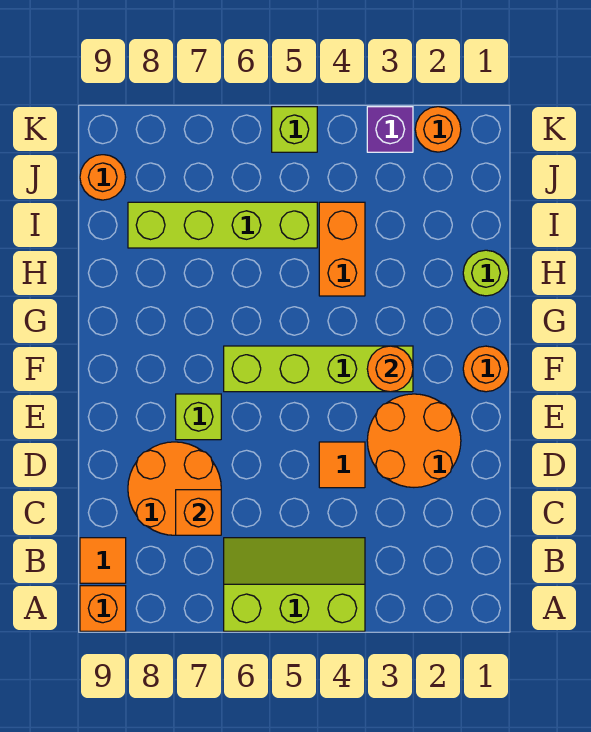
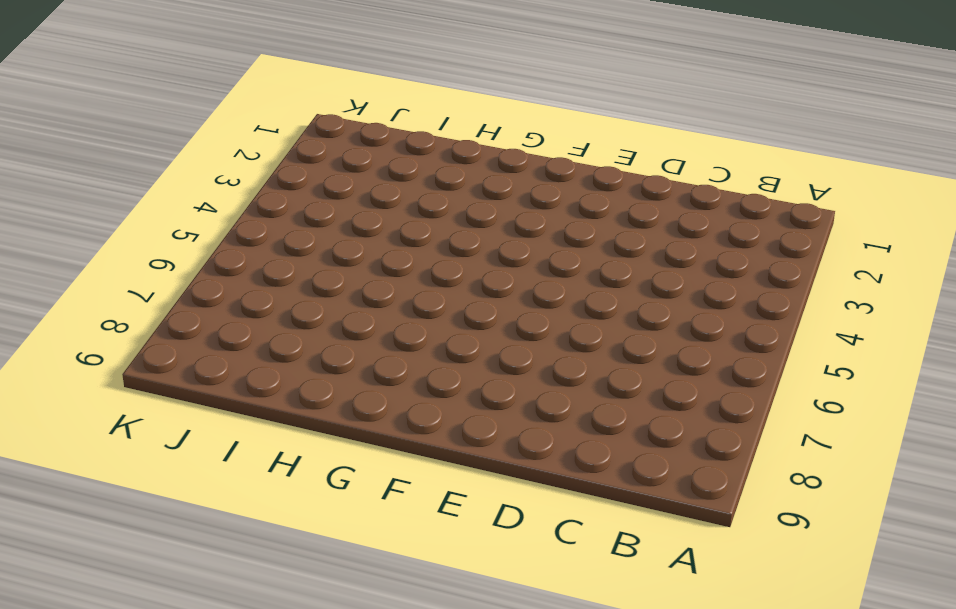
none -> lime slope A4:B6 level 1 top A
none -> orange brick A9 level 1
none -> orange tile B9 level 1

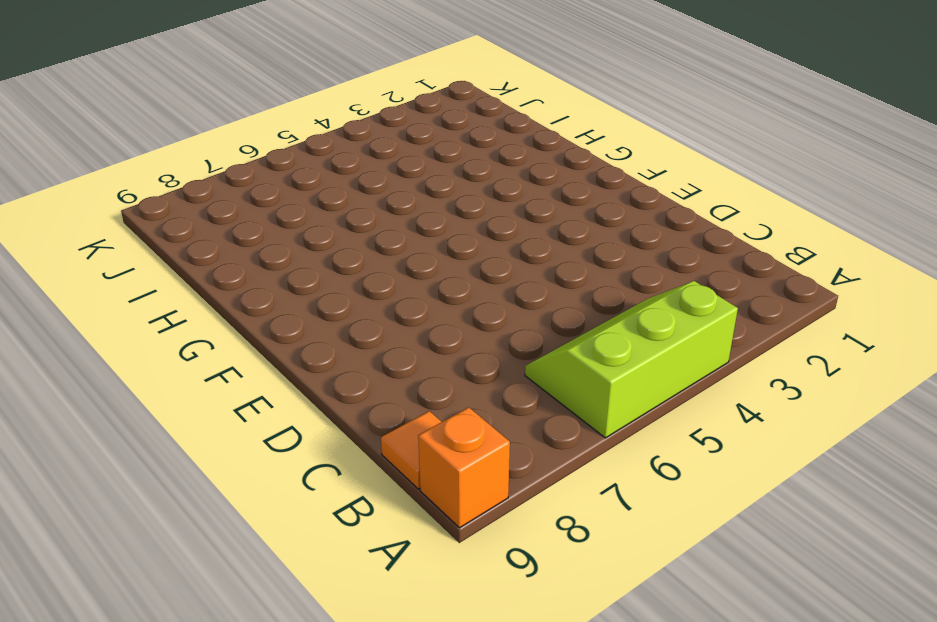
none -> orange round brick C7:D8 level 1
none -> orange round brick D2:E3 level 1
none -> orange tile D4 level 1

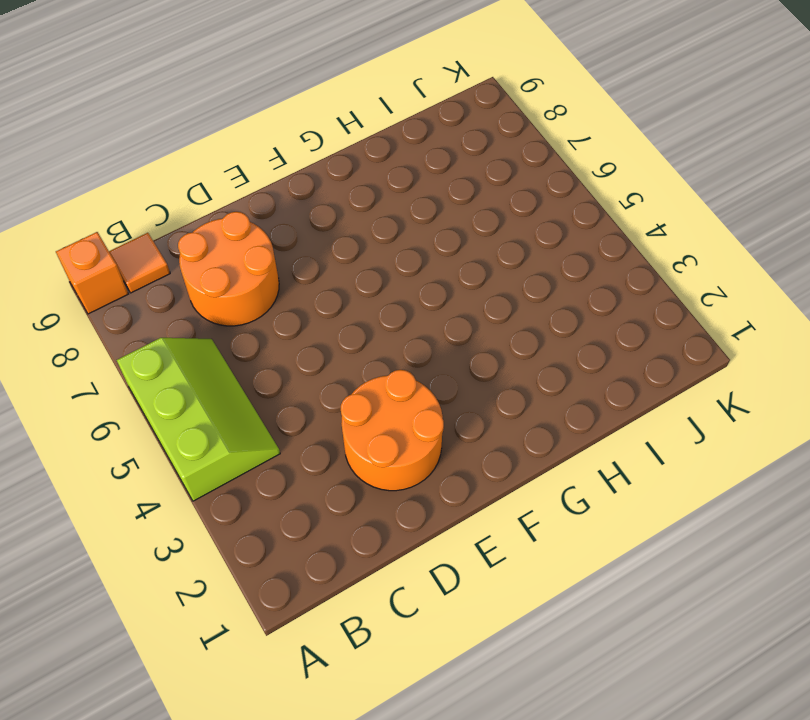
none -> orange tile D4 level 1
none -> lime brick E7 level 1
none -> orange round brick F1 level 1

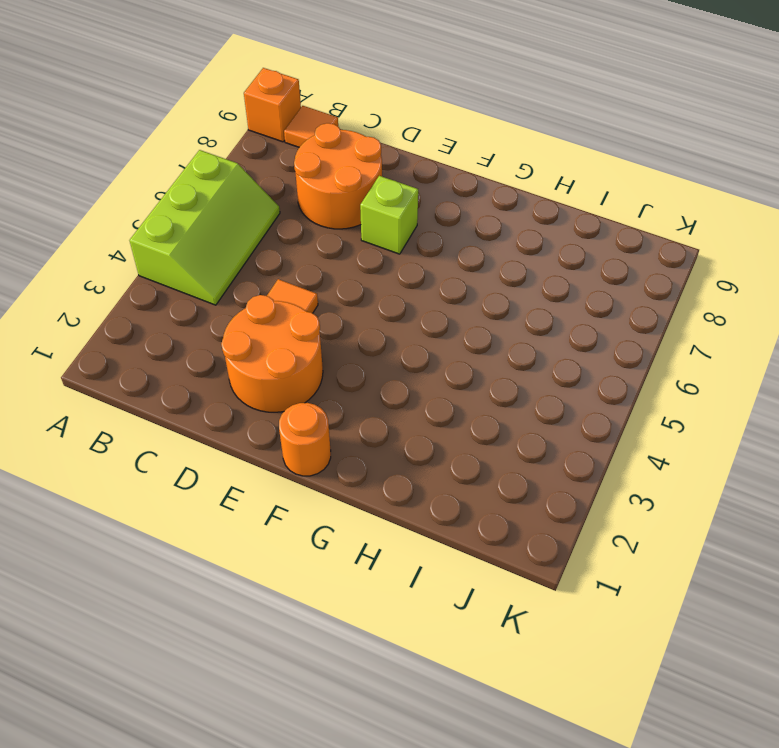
none -> lime brick F3:F6 level 1
none -> lime round brick H1 level 1
none -> orange brick H4:I4 level 1

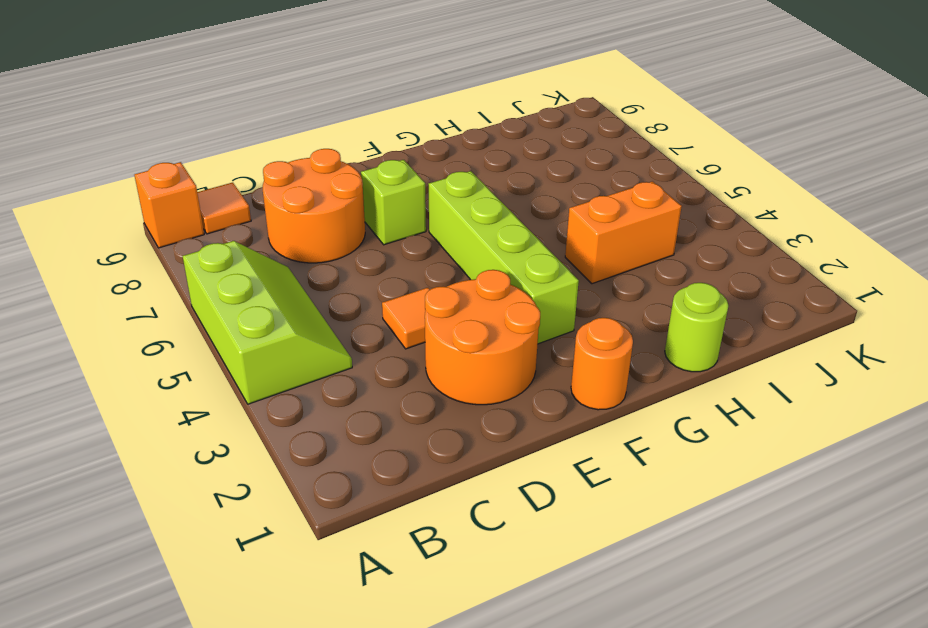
none -> lime brick I5:I8 level 1
none -> orange round brick J9 level 1
none -> orange round brick K2 level 1

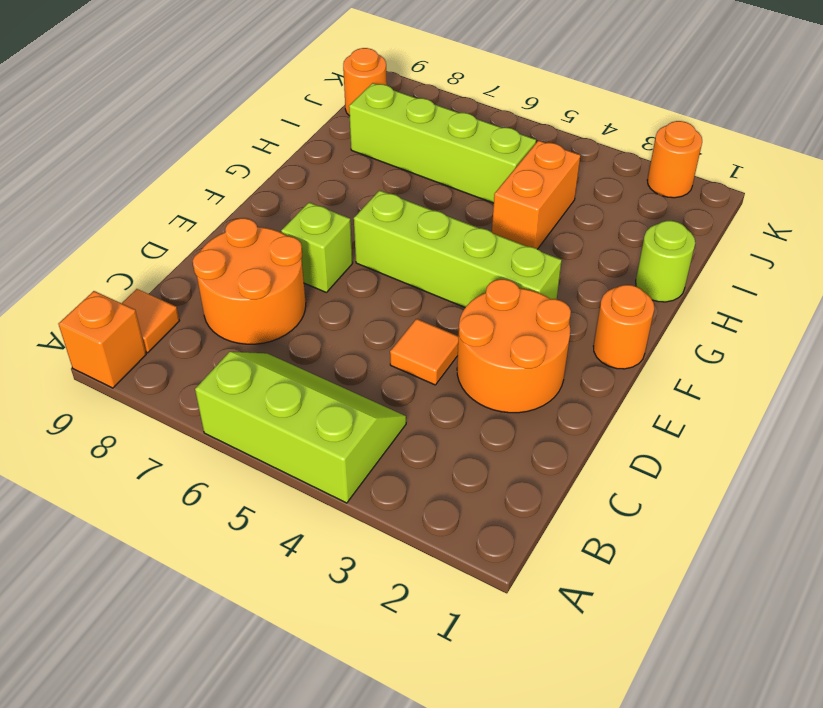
none -> purple brick K3 level 1
none -> lime brick K5 level 1
none -> orange brick C7 level 2

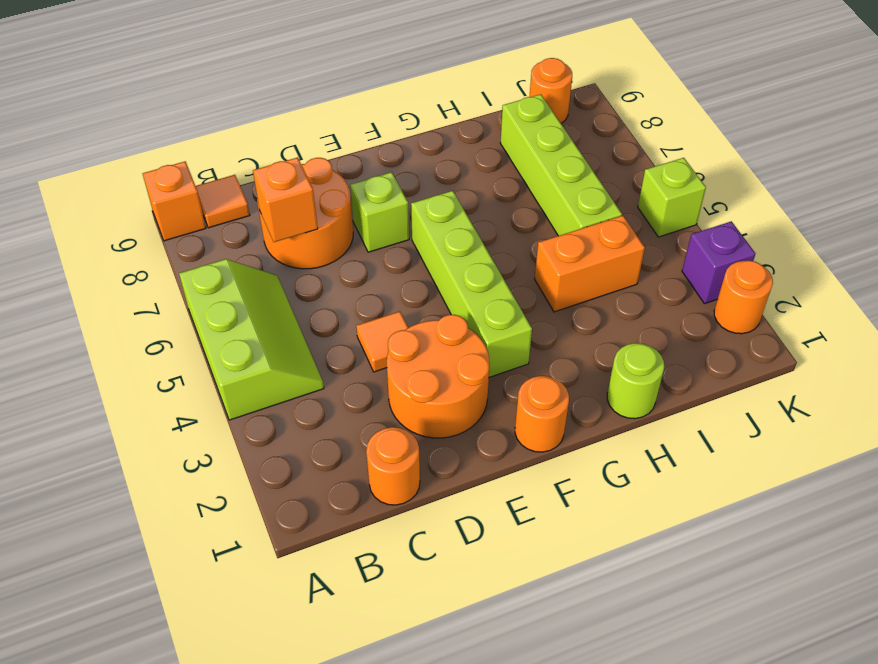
orange round brick C1 level 1 -> orange round brick F3 level 2

